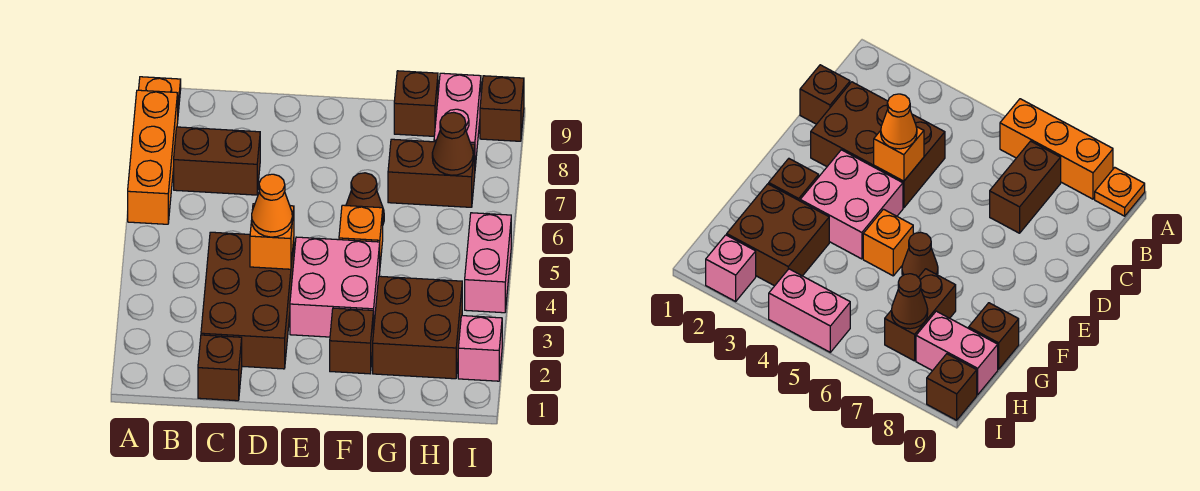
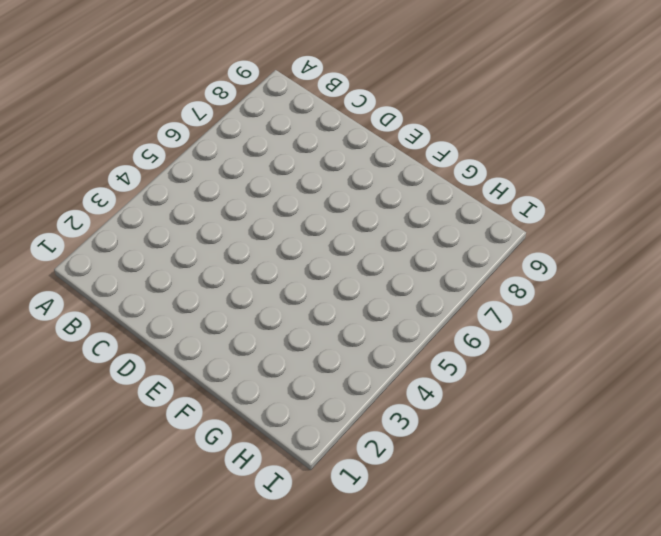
none -> orange brick A6:A8 level 1
none -> orange plate A9 level 1
none -> brown brick B7:C7 level 1

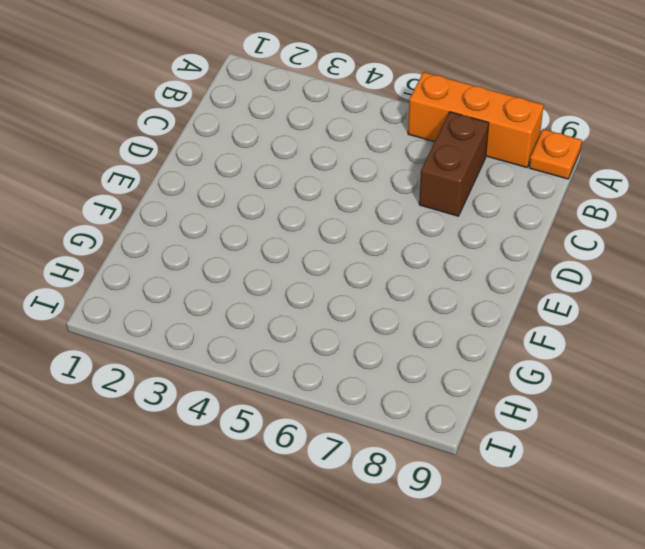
none -> brown brick C1 level 1
none -> brown brick C2:D4 level 1
none -> pink brick E3:F4 level 1

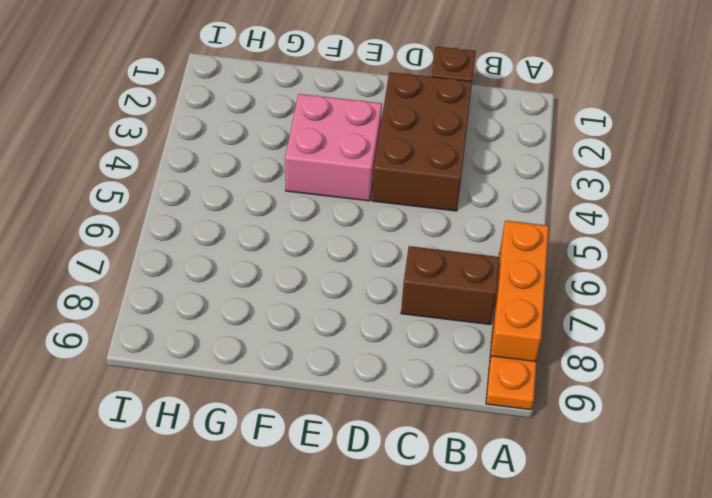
none -> brown brick F2 level 1
none -> orange brick F5 level 1
none -> brown cone F6 level 1

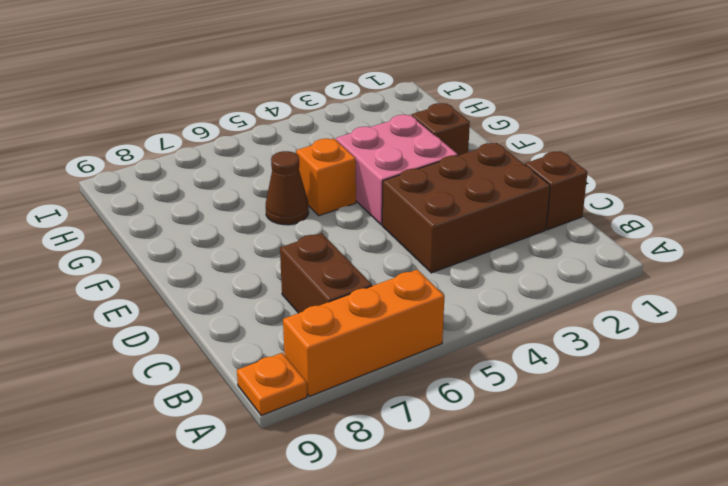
none -> brown brick G2:H3 level 1
none -> brown brick G7:H7 level 1
none -> brown brick G9 level 1

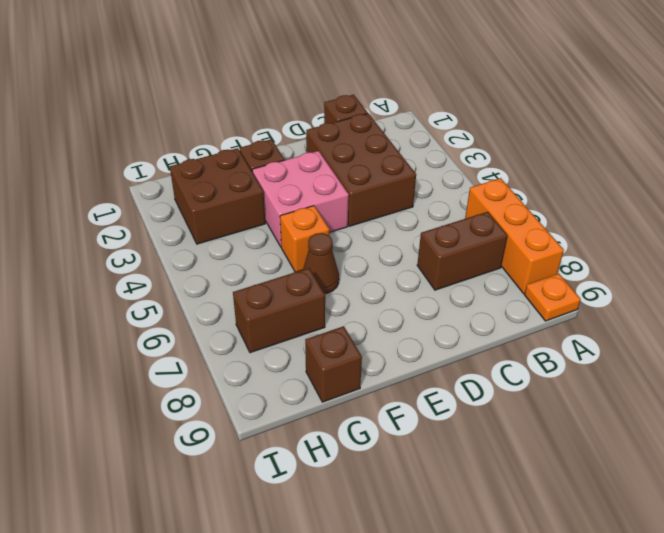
none -> pink brick H8:H9 level 1
none -> pink brick I2 level 1
none -> pink brick I4:I5 level 1

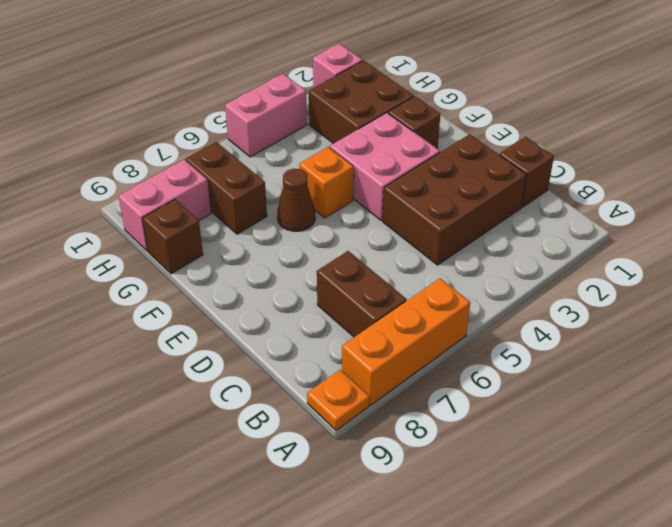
none -> brown brick I9 level 1
none -> orange brick D4 level 2
none -> brown cone H7 level 2

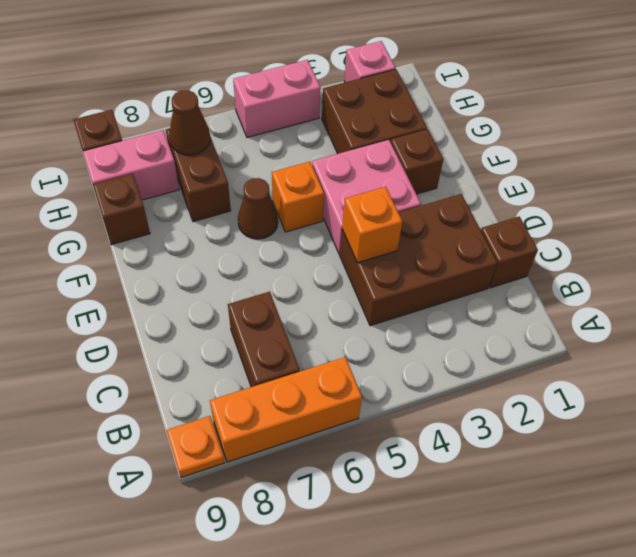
none -> orange cone D4 level 3

